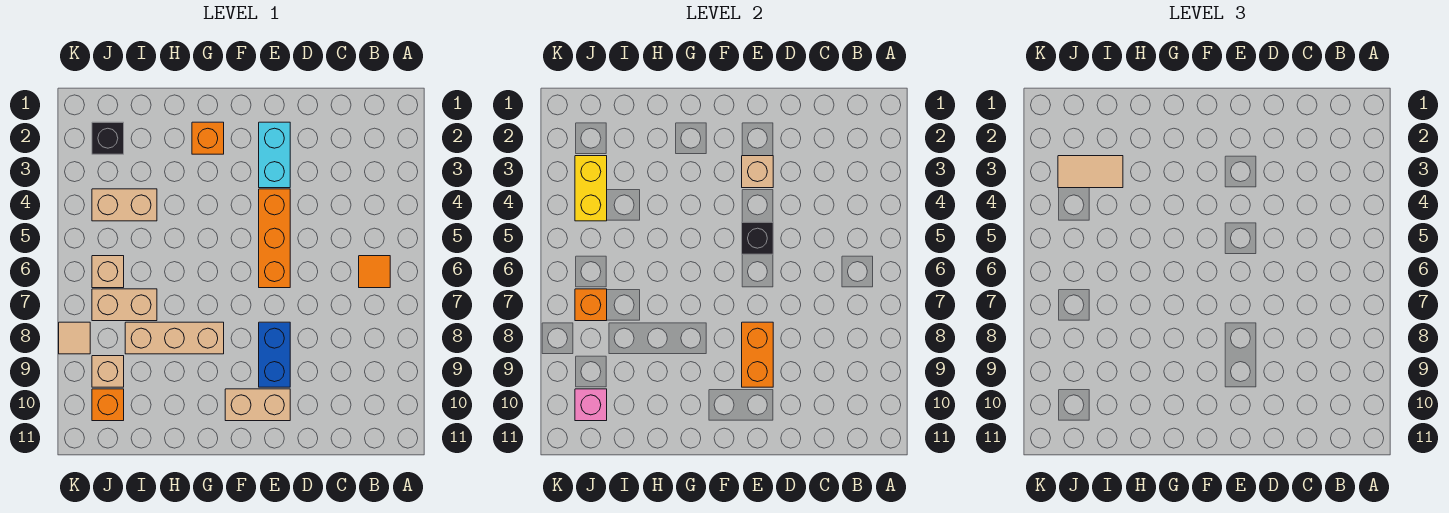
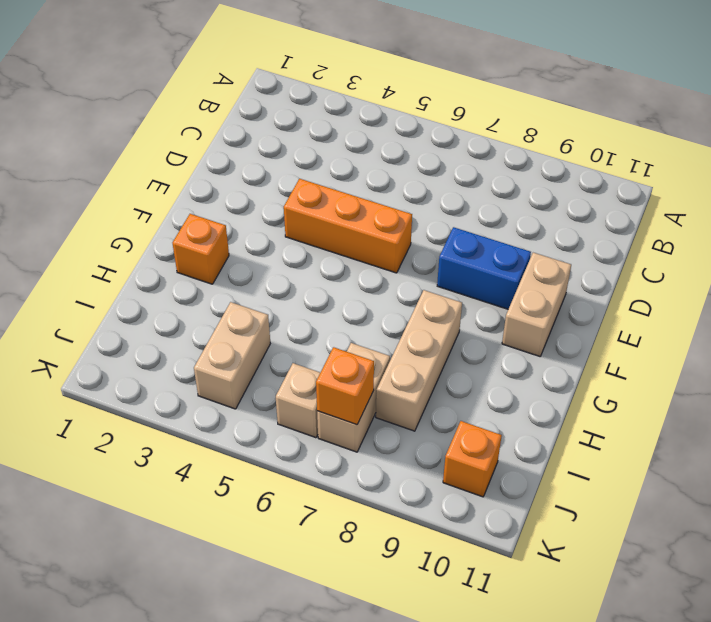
none -> orange tile B6 level 1
none -> cyan brick E2:E3 level 1
none -> black brick J2 level 1

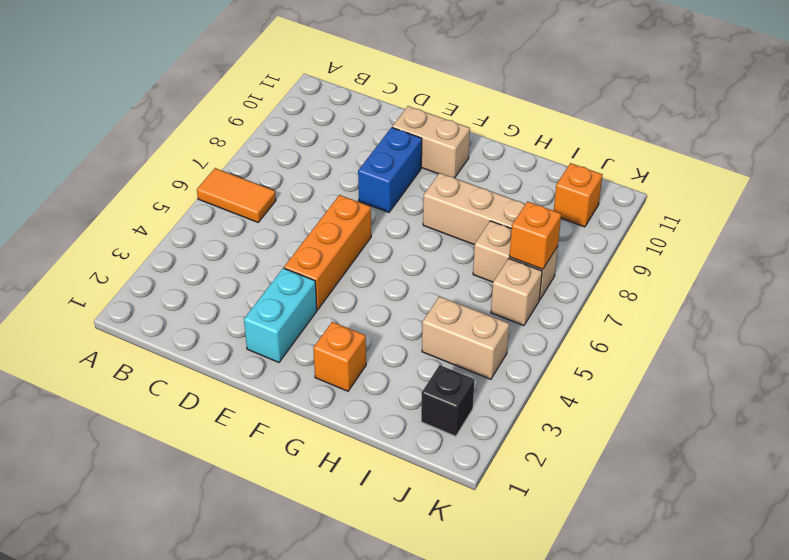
orange tile A6:B6 level 1 -> orange tile B6 level 1
none -> tan brick J9 level 1
none -> tan tile K8 level 1
none -> tan brick E3 level 2

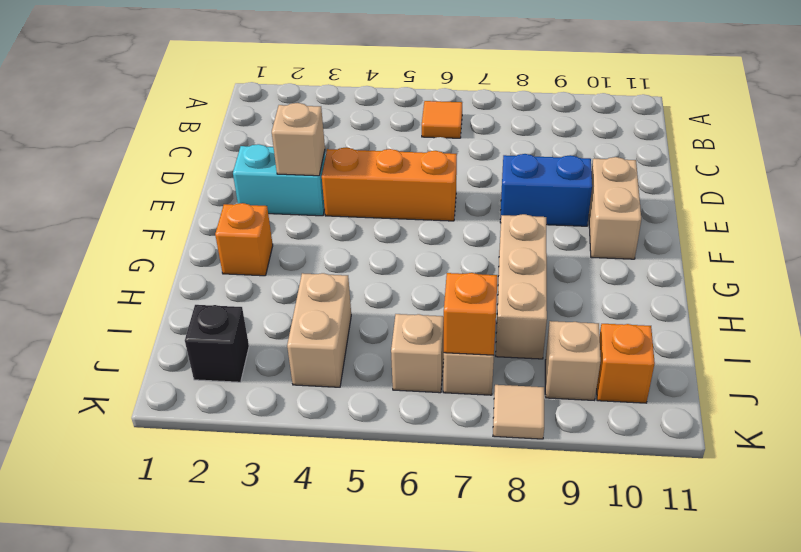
none -> black brick E5 level 2
none -> orange brick E8:E9 level 2
none -> yellow brick J3:J4 level 2

